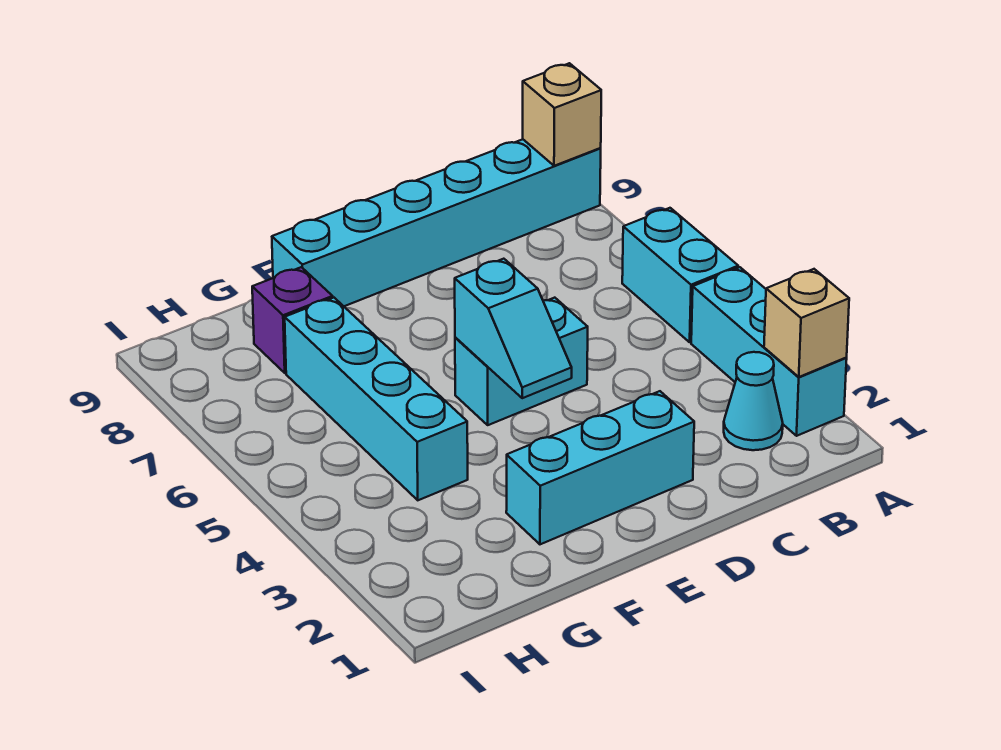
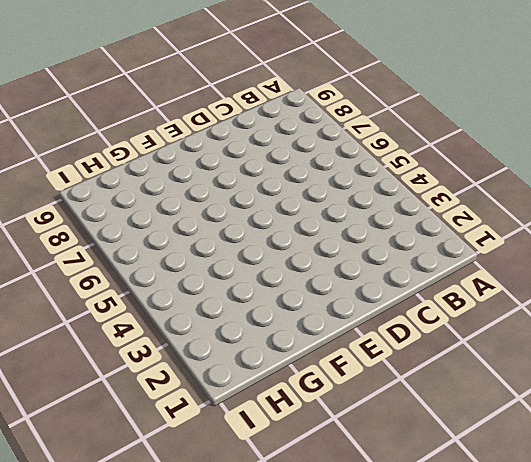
none -> cyan brick A2:A4 level 1
none -> cyan brick A5:A6 level 1

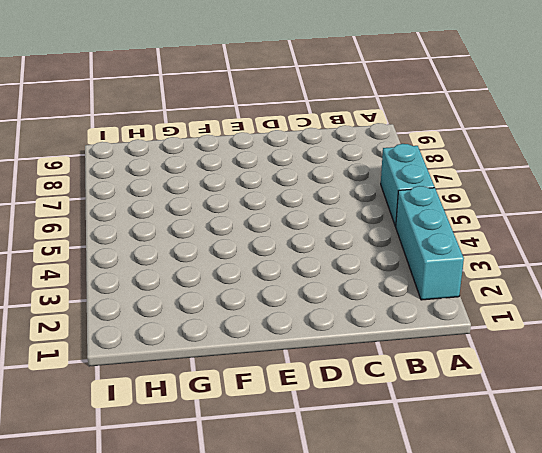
none -> cyan brick A9:F9 level 1
none -> cyan cone B2 level 1

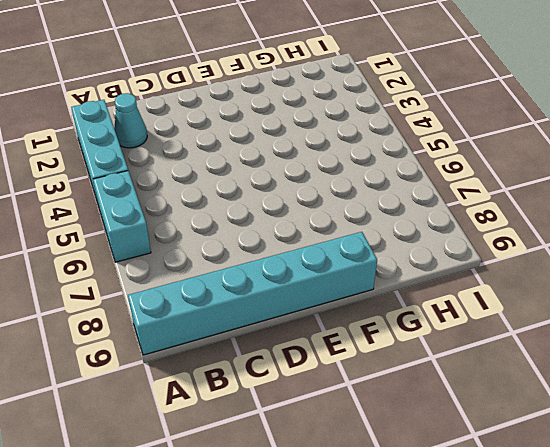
none -> cyan brick D2:F2 level 1
none -> cyan brick D5:E5 level 1

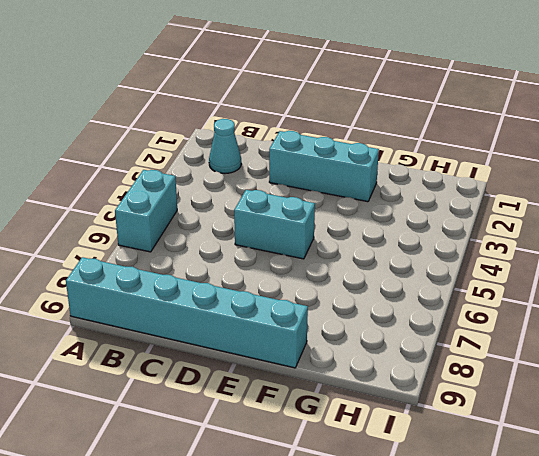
none -> cyan brick A2:A4 level 1
none -> cyan brick G4:G7 level 1

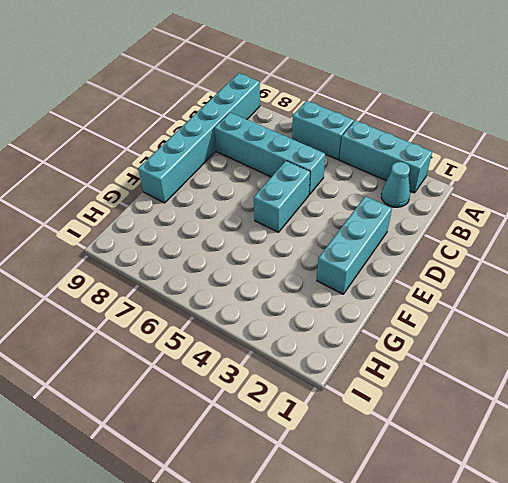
cyan brick C5:C8 level 1 -> cyan brick G4:G7 level 1
none -> purple brick G8 level 1
none -> tan brick A2 level 2

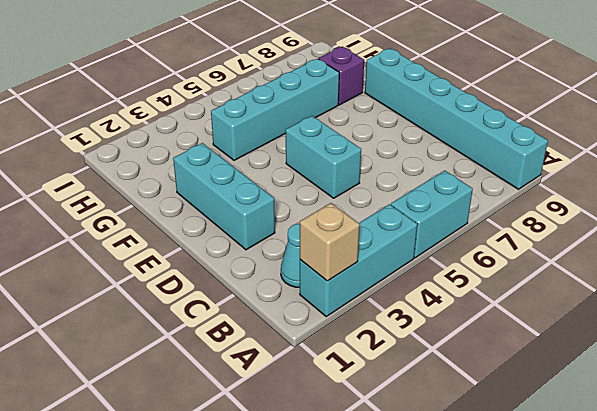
none -> tan brick A9 level 2
none -> cyan slope E4:E5 level 2 top 5

